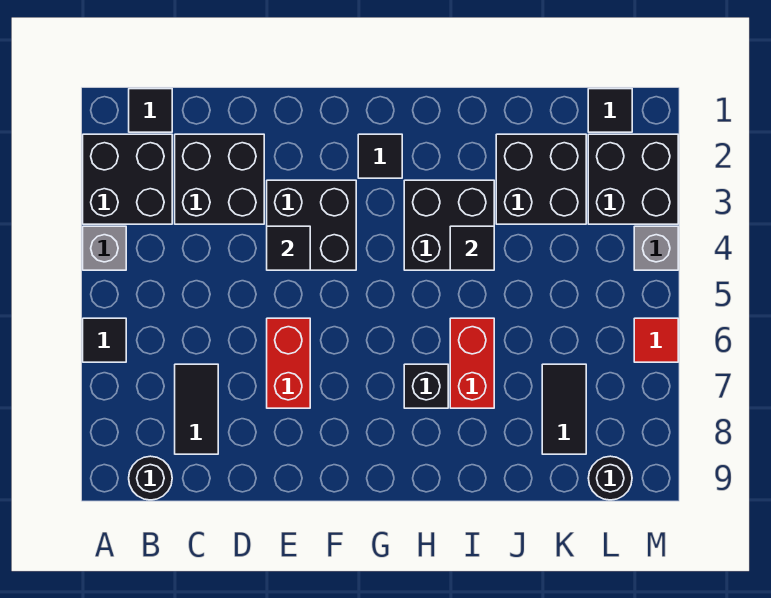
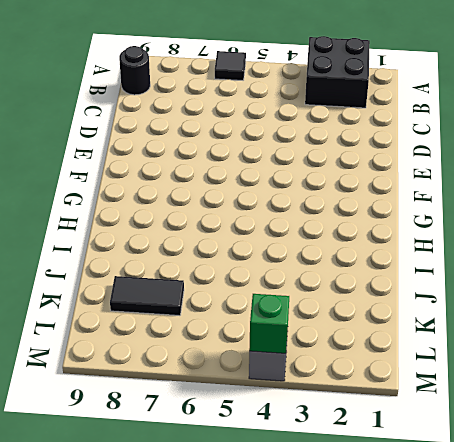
green brick M4 level 2 -> none
none -> grey brick A4 level 1
none -> black tile B1 level 1
none -> black brick C2:D3 level 1

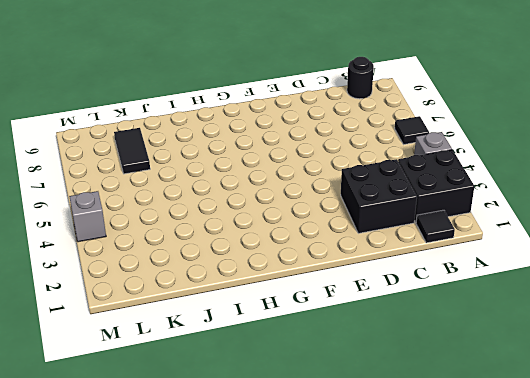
none -> black tile C7:C8 level 1
none -> black brick E3:F4 level 1
none -> red brick E6:E7 level 1

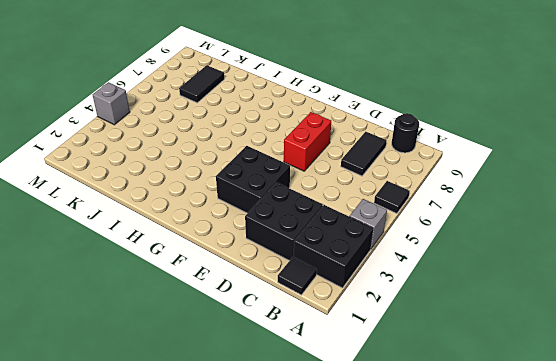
none -> black tile G2 level 1
none -> black brick H3:I4 level 1
none -> black brick H7 level 1

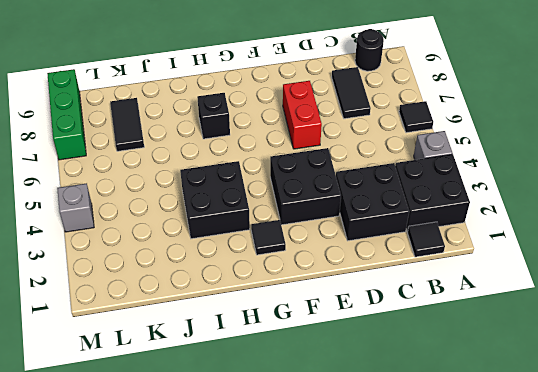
green brick M7:M9 level 1 -> none
none -> red brick I6:I7 level 1
none -> black brick J2:K3 level 1
none -> black tile L1 level 1

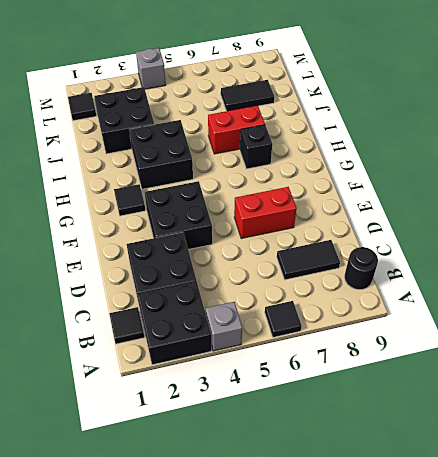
none -> black brick L2:M3 level 1
none -> black round brick L9 level 1
none -> red tile M6 level 1

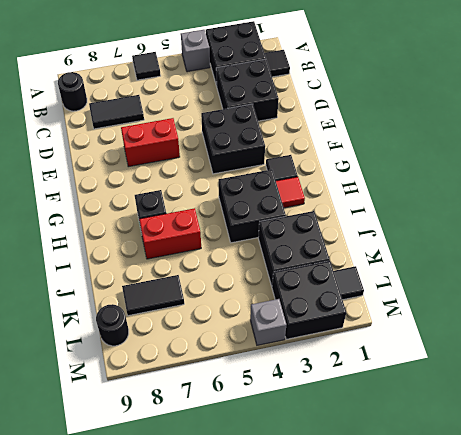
red tile H2 level 1 -> red tile M6 level 1
none -> black tile E4 level 2
none -> black tile I4 level 2

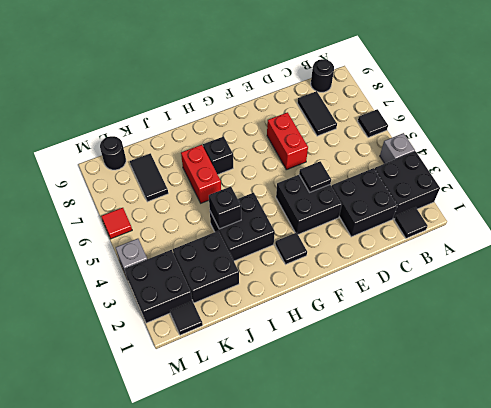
black brick I4 level 2 -> black tile I4 level 2

